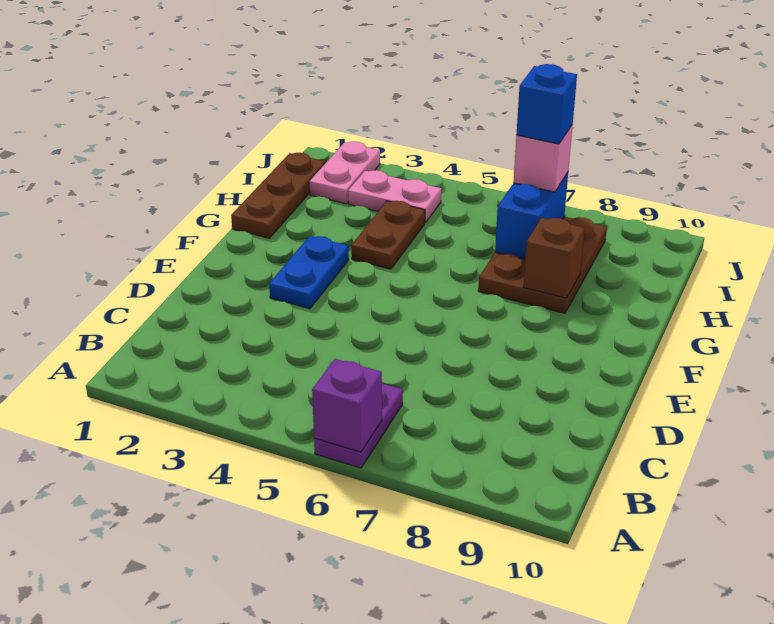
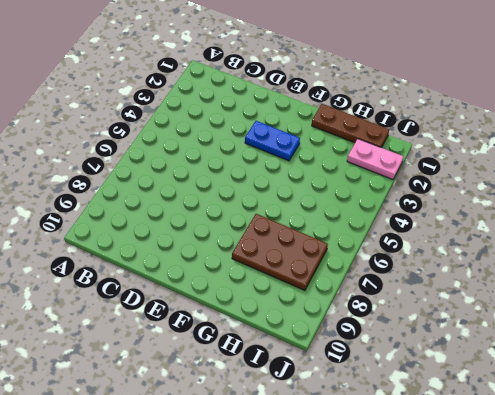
none -> purple plate A6:B6 level 1
none -> brown plate G4:H4 level 1
none -> pink plate I3:I4 level 1

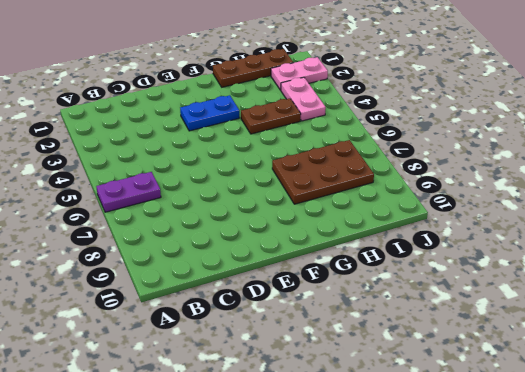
none -> purple brick A6 level 2
none -> brown brick G8 level 2
none -> blue brick H7:I7 level 2

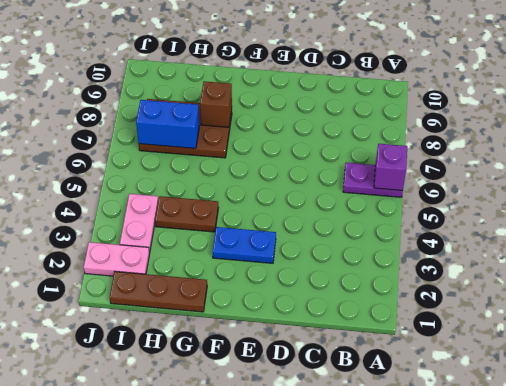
none -> pink brick I7 level 3
none -> blue brick I7 level 4

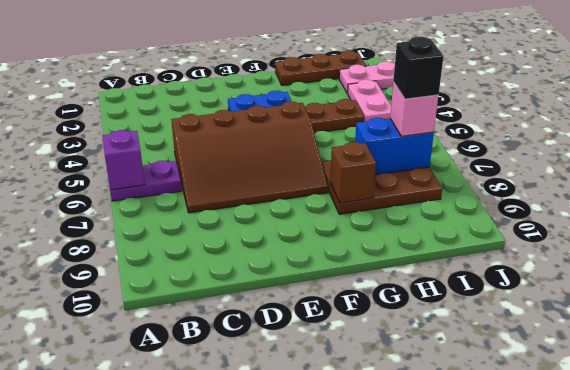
brown slope C5:F7 level 1 top 5 -> none
black brick I7 level 4 -> blue brick I7 level 4

